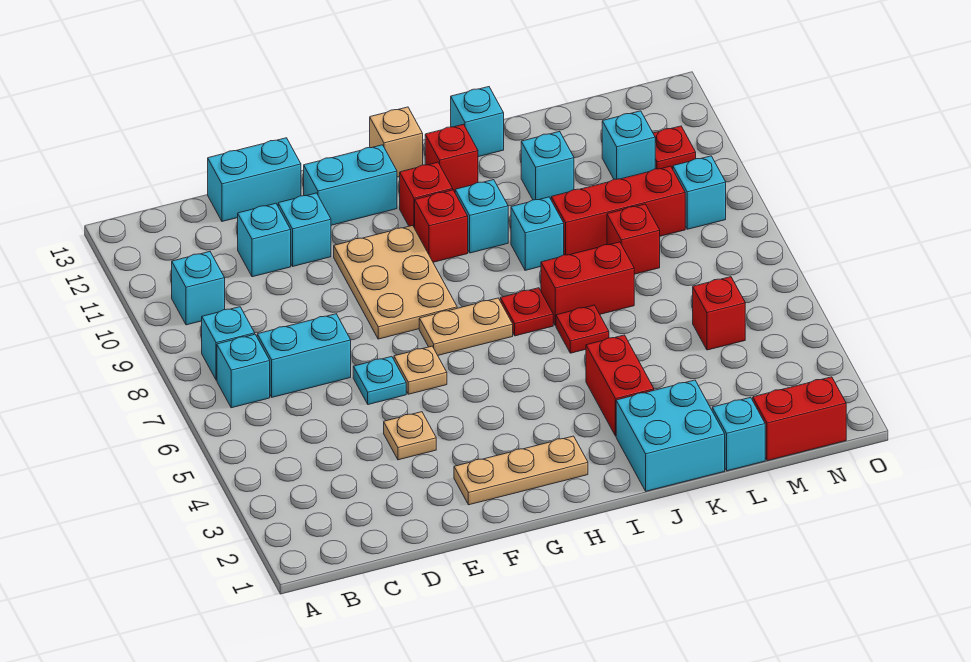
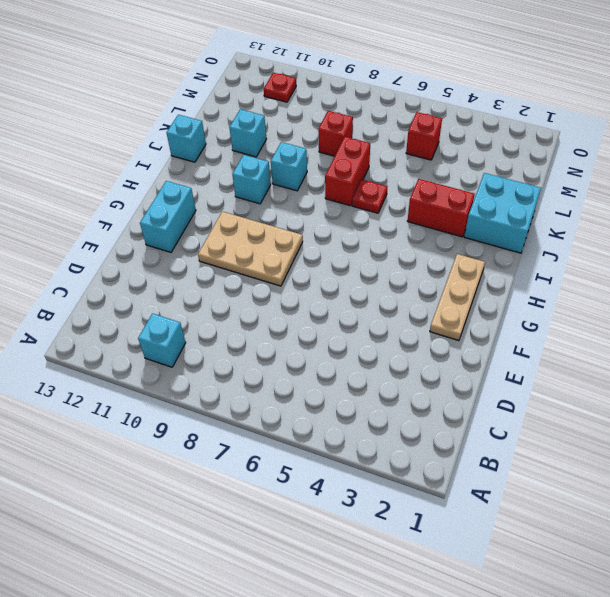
none -> cyan brick B7 level 1
none -> cyan brick B8 level 1
none -> cyan brick C7:D7 level 1
none -> cyan brick D11 level 1

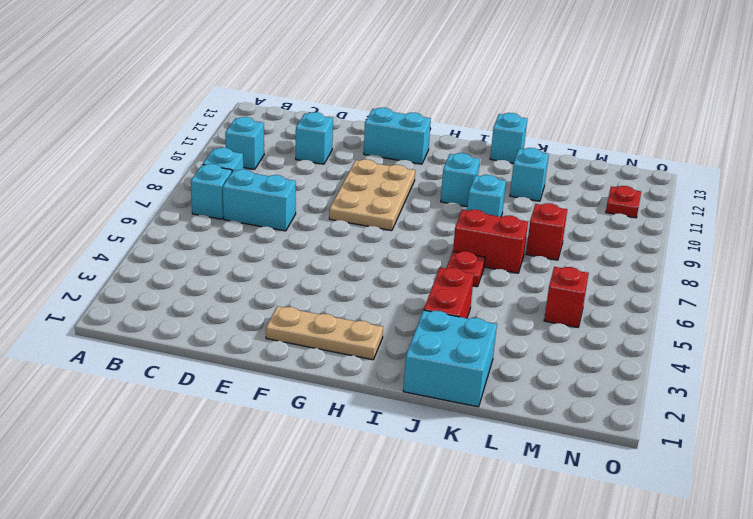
none -> cyan brick D13:E13 level 1
none -> tan plate E4 level 1
none -> cyan plate E6 level 1
none -> cyan brick E11 level 1

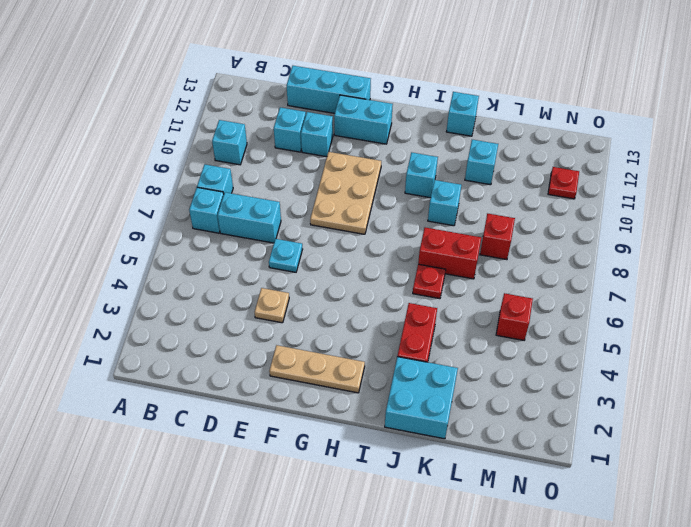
cyan brick D13:F13 level 1 -> cyan brick D13:E13 level 1
none -> tan plate F6 level 1
none -> tan plate G7:H7 level 1
none -> red brick H10 level 1
none -> red brick H11 level 1

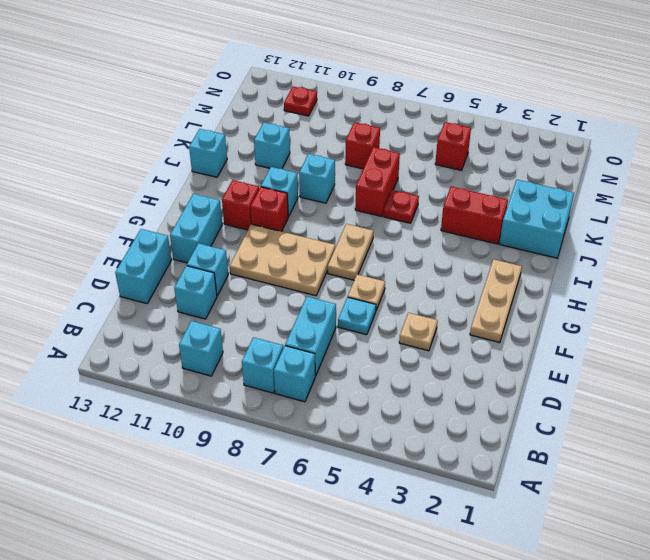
none -> tan brick H13 level 1
none -> red plate I7 level 1
none -> red brick I12 level 1
none -> red brick K9:M9 level 1

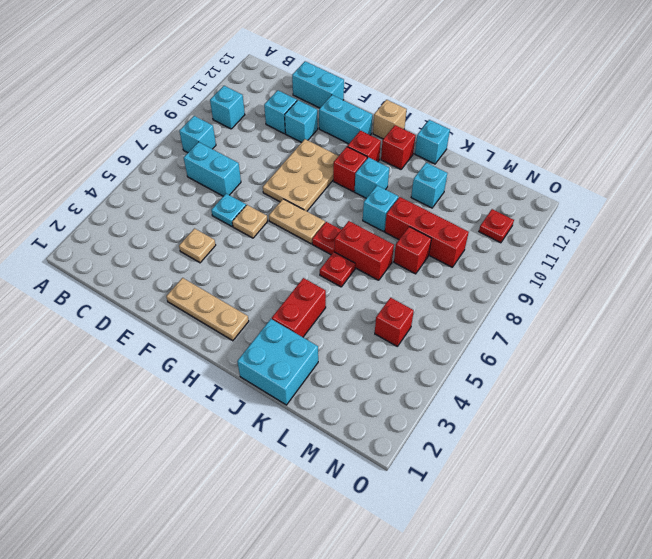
none -> cyan brick B7 level 1
none -> cyan brick L1 level 1
none -> red brick M1:N1 level 1
none -> cyan brick M11 level 1

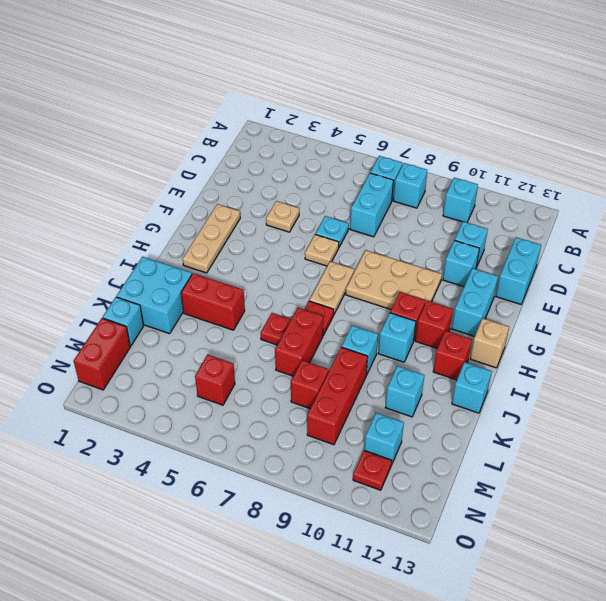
none -> cyan brick N9 level 1

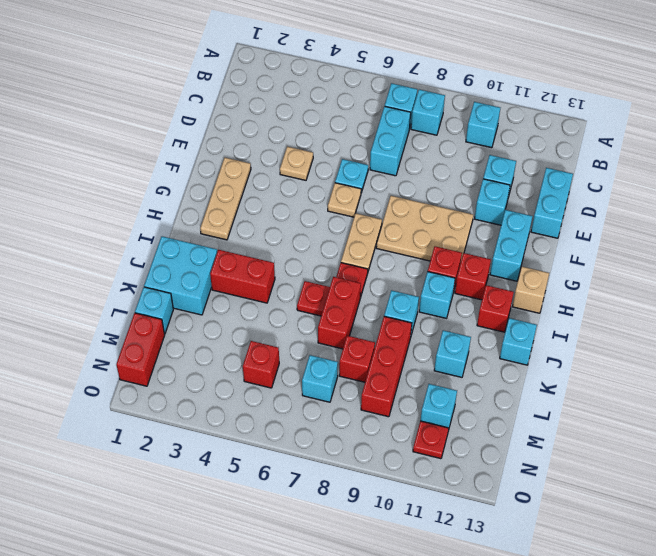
cyan brick M7 level 1 -> cyan brick N9 level 1

